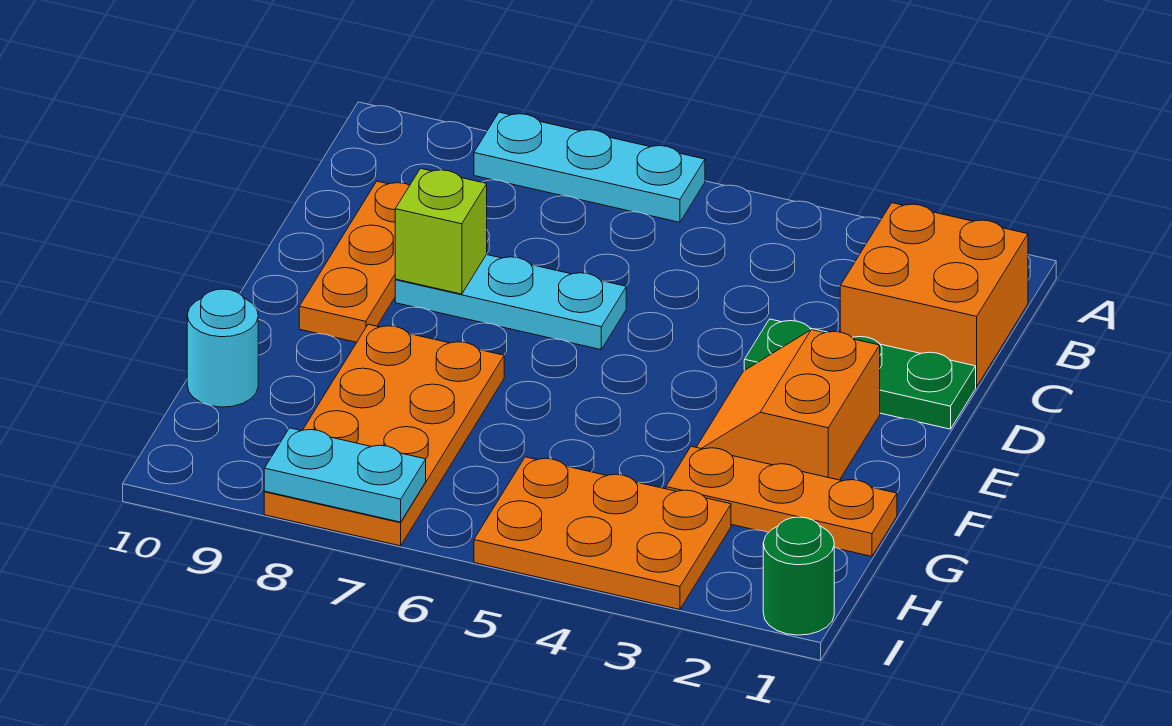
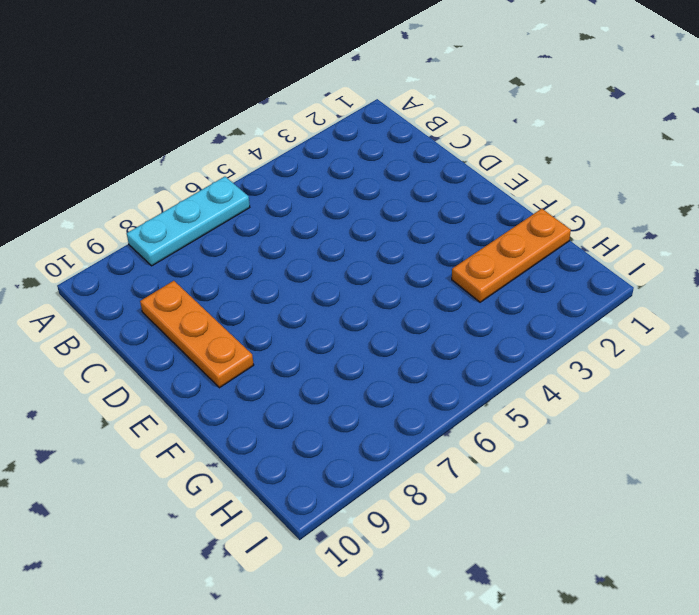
none -> orange brick B1:C2 level 1
none -> green plate D1:D3 level 1
none -> cyan plate D6:D8 level 1

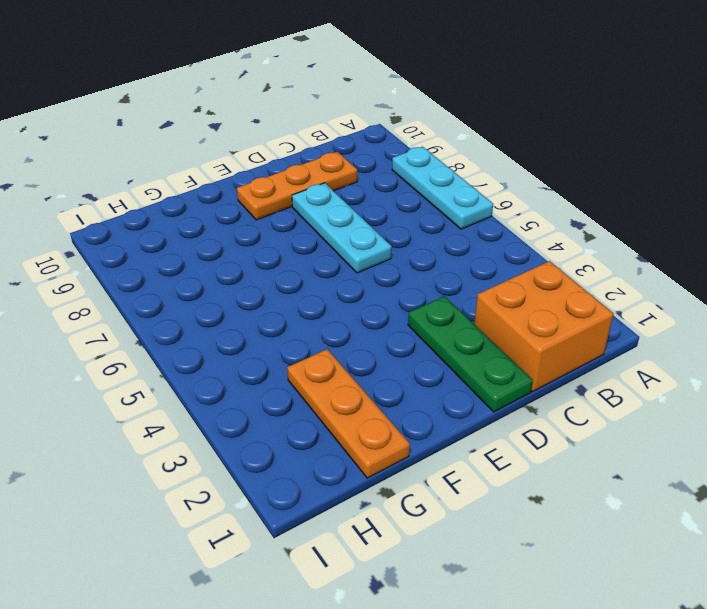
none -> orange slope E2:F3 level 1 top 2
none -> orange plate F7:I8 level 1
none -> cyan round brick G10 level 1

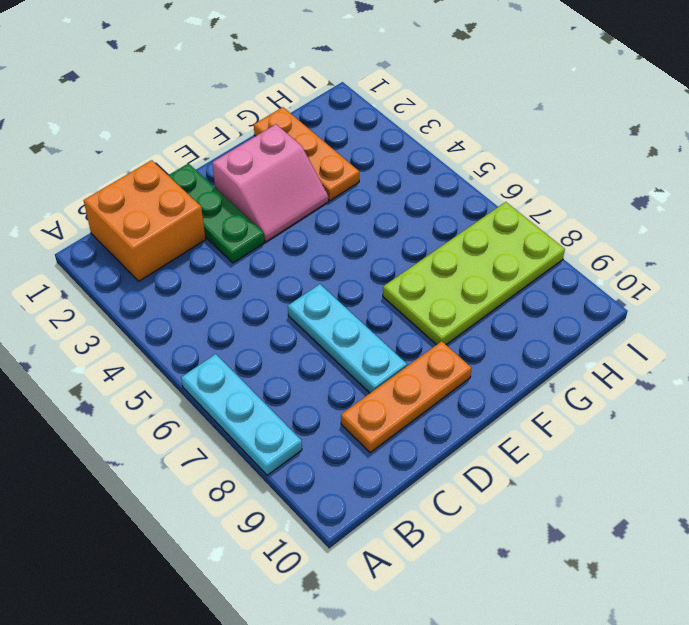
pink slope E2:F3 level 1 top 2 -> orange slope E2:F3 level 1 top 2
lime plate F7:I8 level 1 -> orange plate F7:I8 level 1
none -> cyan round brick G10 level 1
none -> orange plate H3:I5 level 1
none -> green round brick I1 level 1

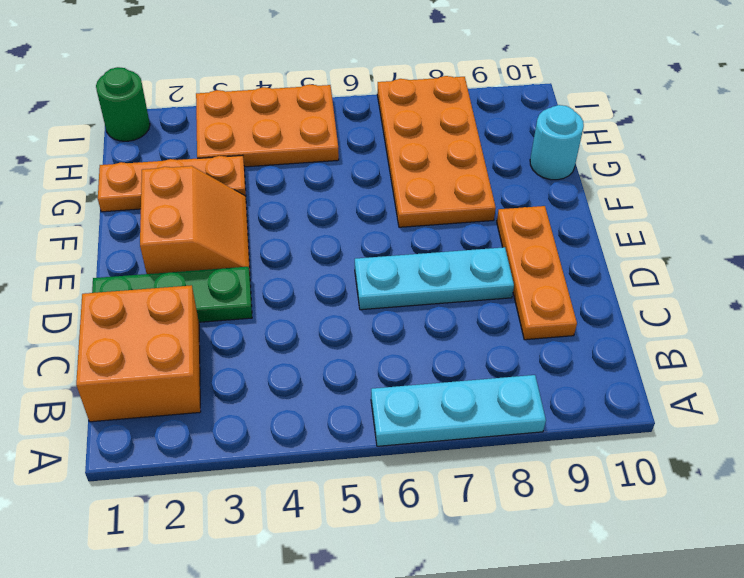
none -> lime brick D8 level 2
none -> cyan plate I7:I8 level 2

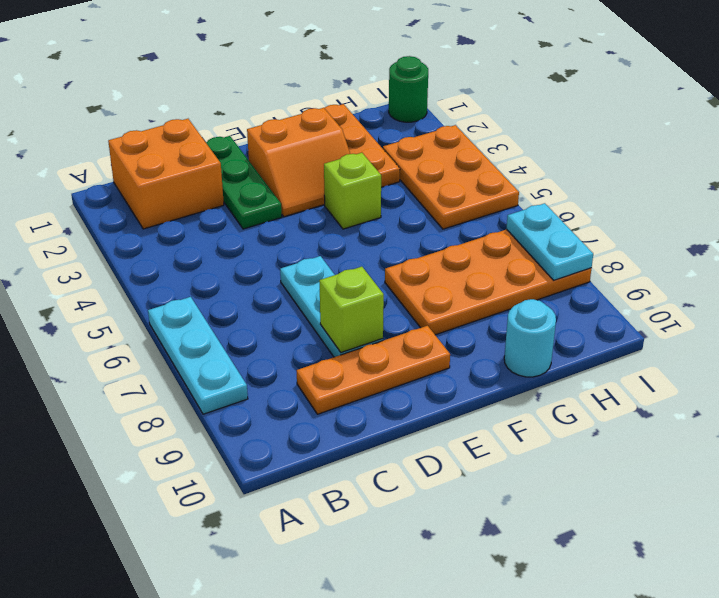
lime brick F4 level 1 -> none

